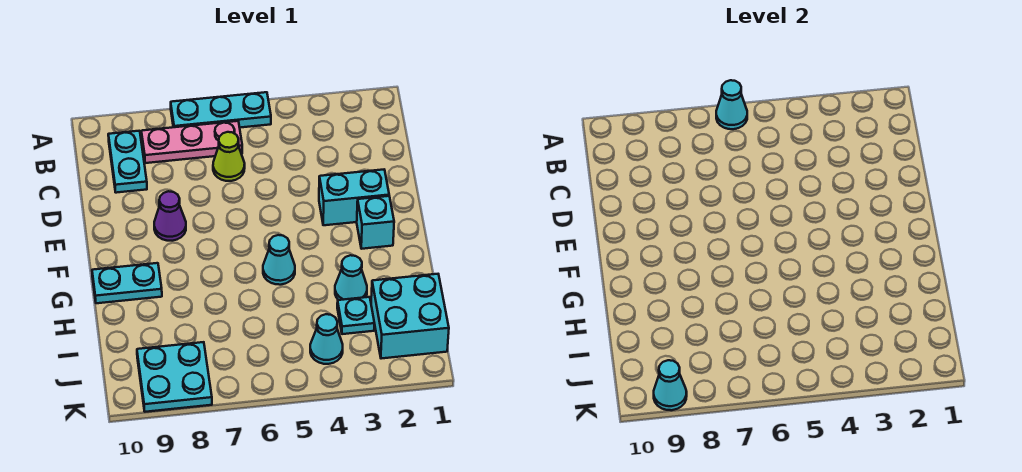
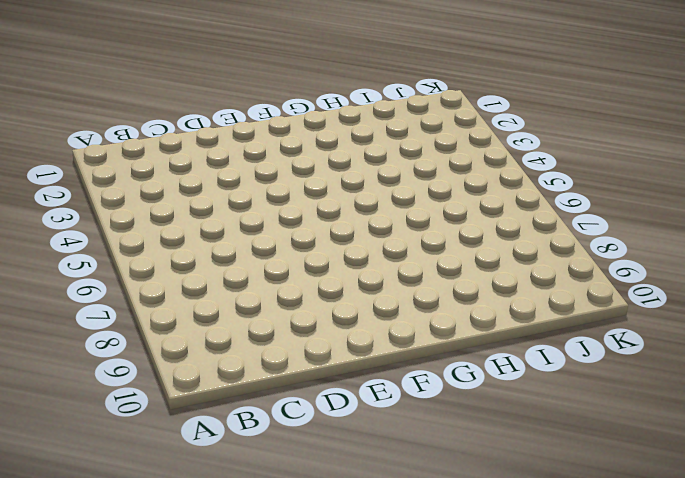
none -> cyan plate A5:A7 level 1
none -> pink plate B6:B8 level 1
none -> cyan plate B9:C9 level 1

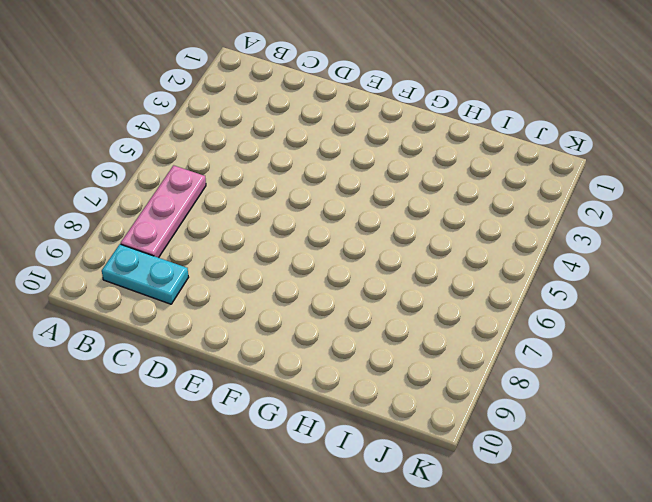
none -> cyan plate A5:A7 level 1
none -> lime cone C6 level 1
none -> cyan brick E2:E3 level 1

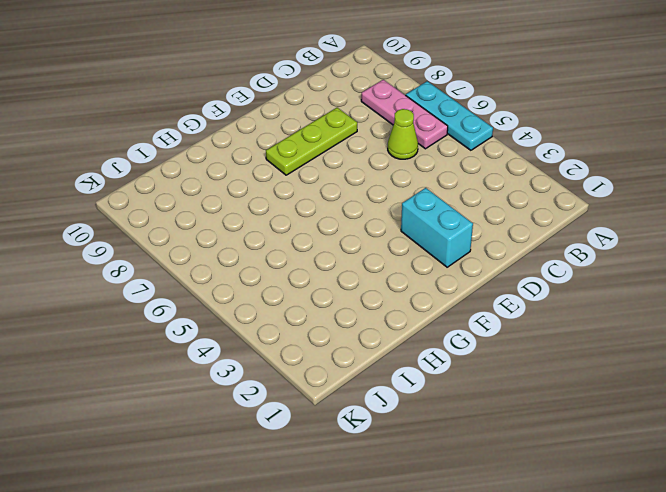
lime plate D8:F8 level 1 -> purple cone E8 level 1
none -> cyan plate B9:C9 level 1
none -> cyan brick F2 level 1
none -> cyan cone G5 level 1

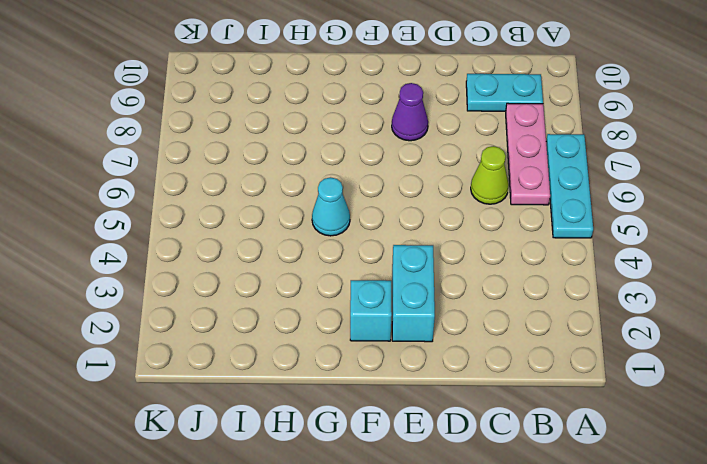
none -> cyan plate G9:G10 level 1
none -> cyan cone H3 level 1
none -> cyan brick I1:J2 level 1

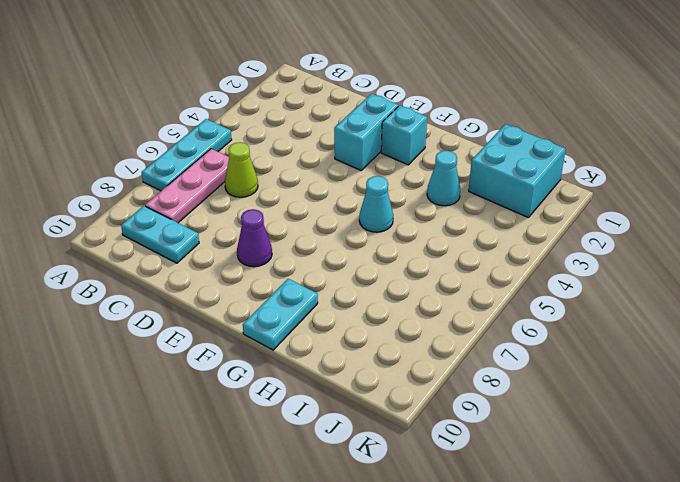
none -> cyan plate I3 level 1
none -> cyan cone J4 level 1
none -> cyan plate J8:K9 level 1

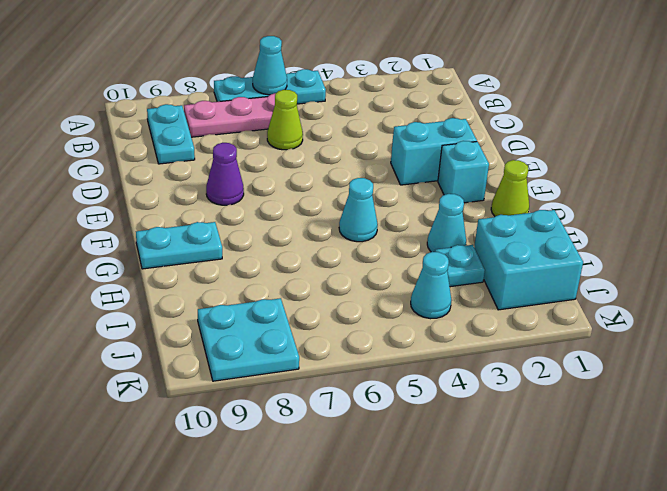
lime cone G1 level 1 -> none
none -> cyan cone K9 level 2

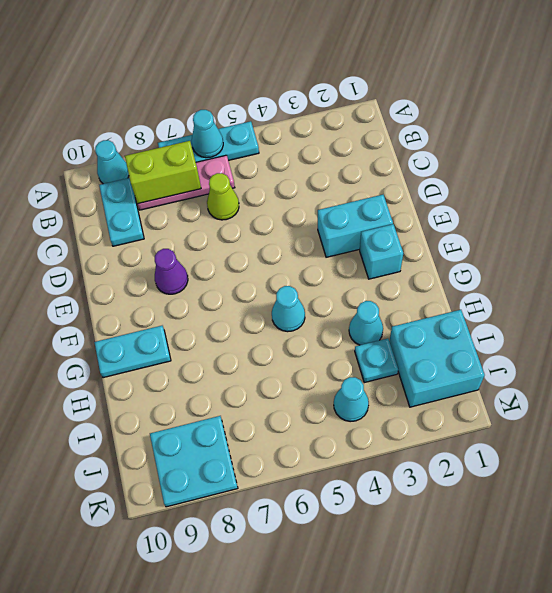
cyan cone A9 level 1 -> cyan cone K9 level 2
lime brick B7:B8 level 2 -> none

